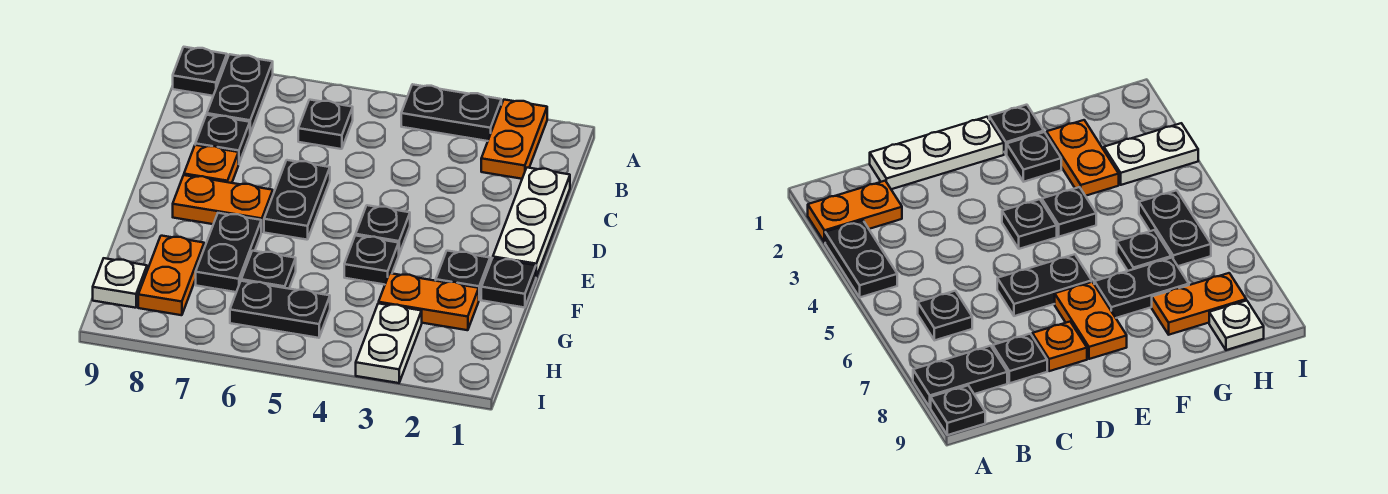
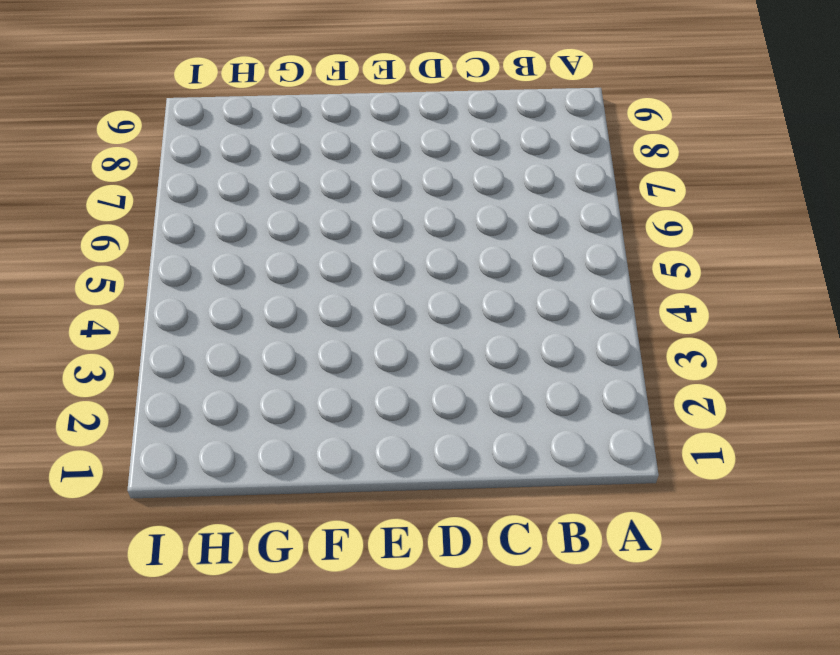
none -> orange plate A2:B2 level 1
none -> black plate A3:A4 level 1
none -> black plate A8:B8 level 1

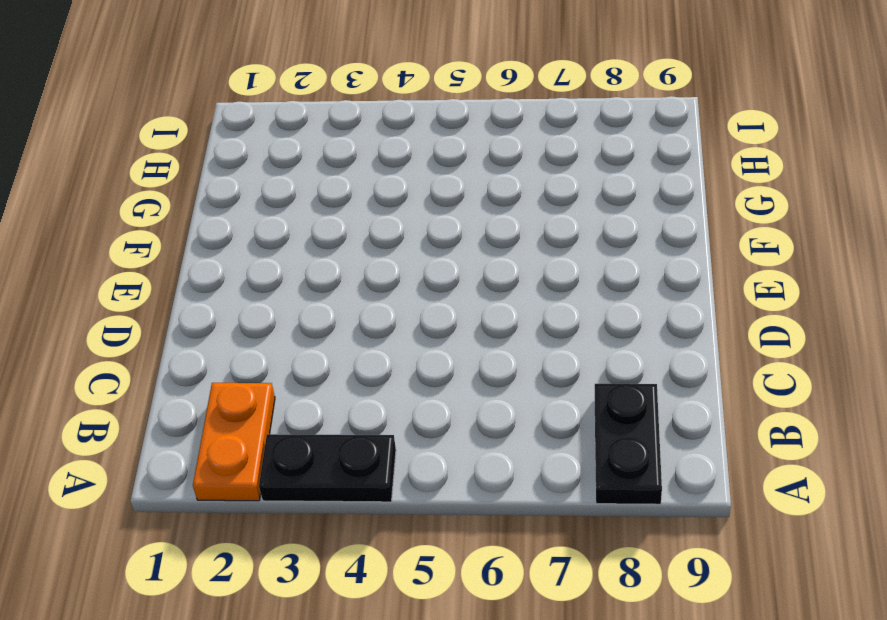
none -> black plate A9 level 1
none -> black plate B6 level 1
none -> white plate C1:E1 level 1

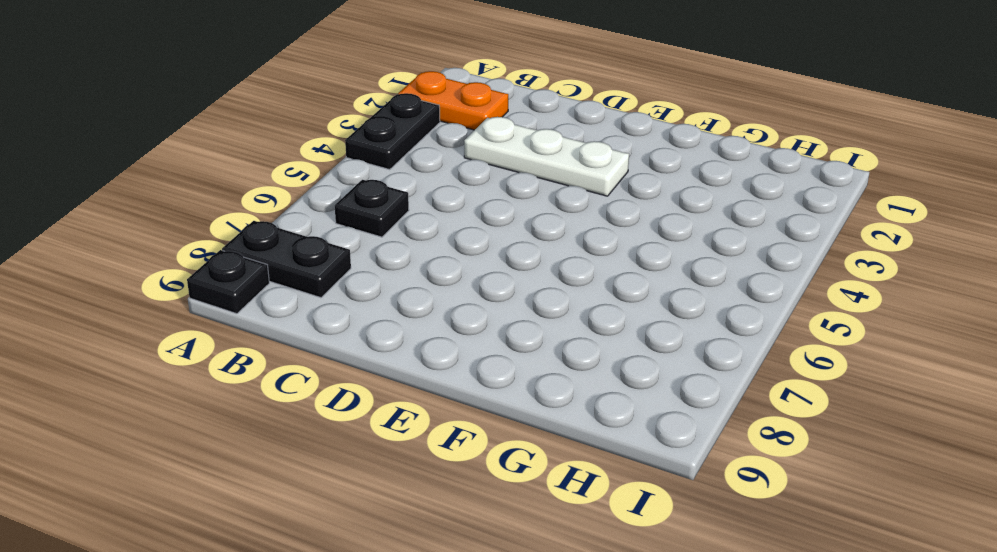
white plate C3:E3 level 1 -> white plate C1:E1 level 1
none -> black plate C8 level 1
none -> black plate D6:E6 level 1
none -> orange plate D8 level 1

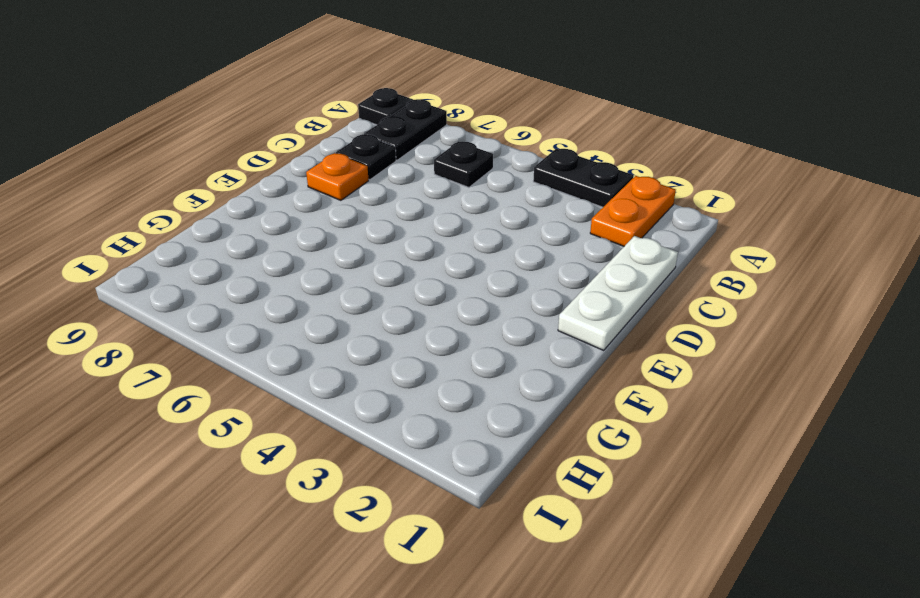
none -> black plate D6:E6 level 1
none -> black plate E4 level 1
none -> orange plate E7:E8 level 1

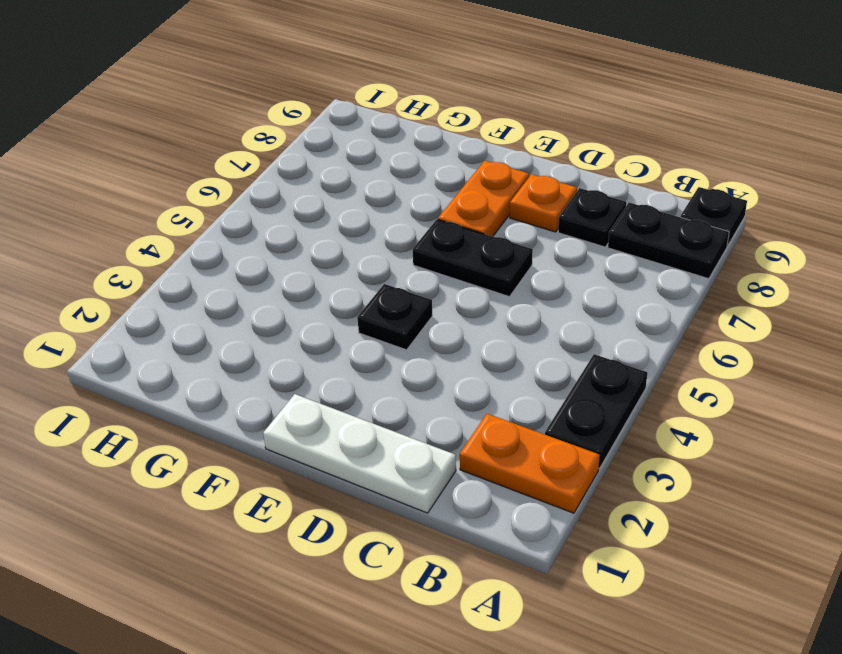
none -> black plate B6 level 1
none -> black plate F1 level 1
none -> black plate F2 level 1

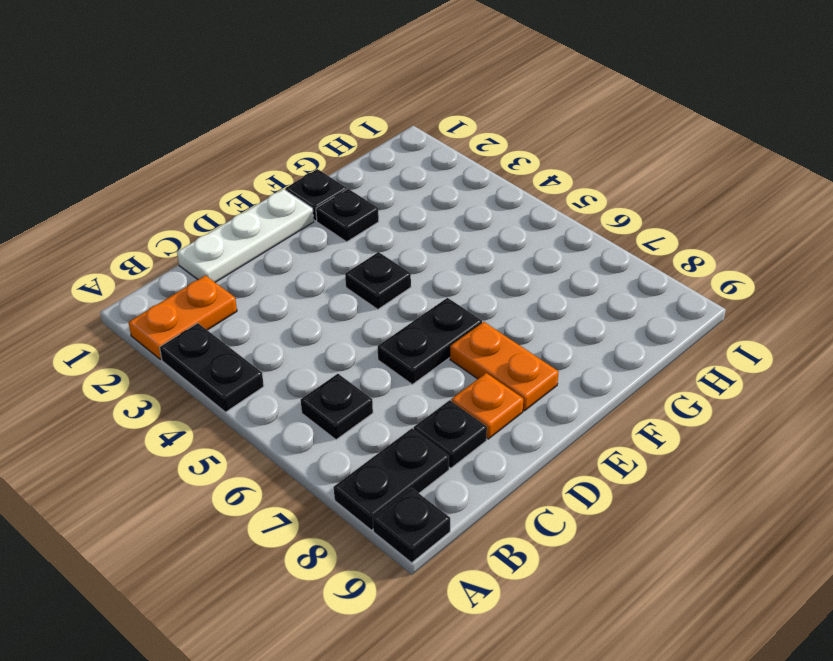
none -> black plate F4 level 1
none -> black plate F7:G7 level 1
none -> orange plate G2:G3 level 1

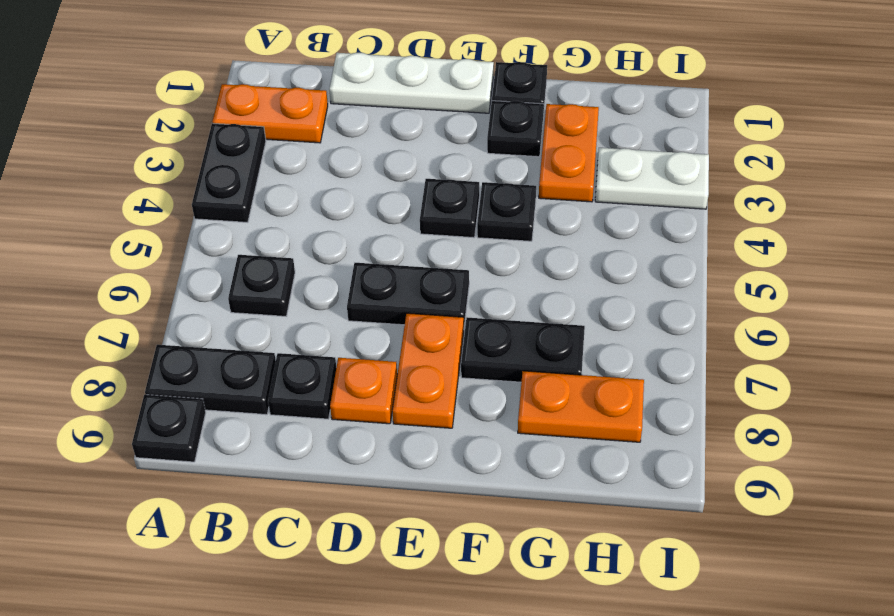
none -> black plate G6 level 1
none -> black plate H5:H6 level 1
none -> white plate H9 level 1

